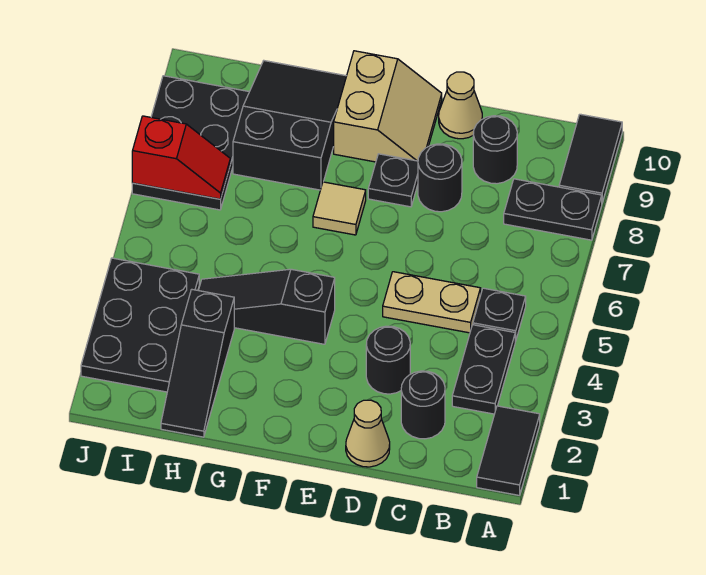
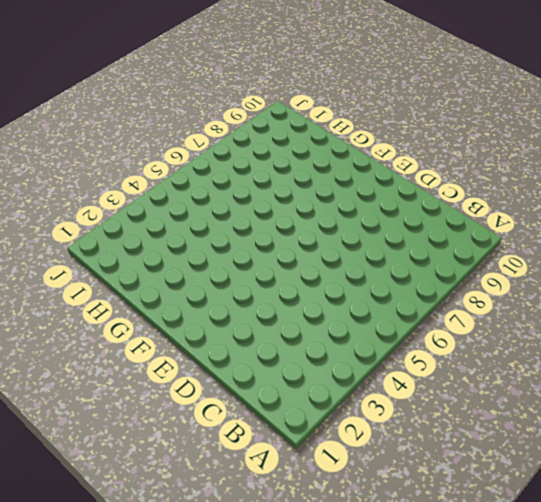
none -> black tile A1:A2 level 1
none -> black plate A8:B8 level 1
none -> black tile A9:A10 level 1

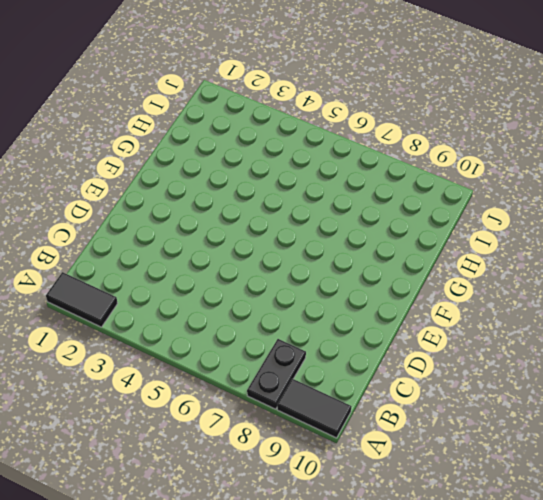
none -> black plate B3:B4 level 1
none -> black plate B5 level 1
none -> black round brick C2 level 1

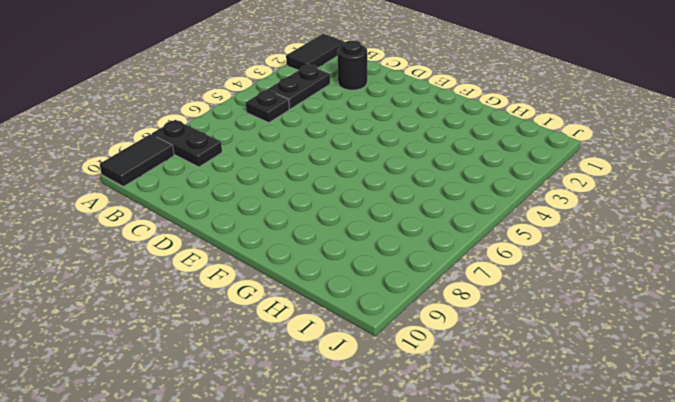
none -> tan plate C5:D5 level 1
none -> black round brick C9 level 1
none -> tan cone D1 level 1

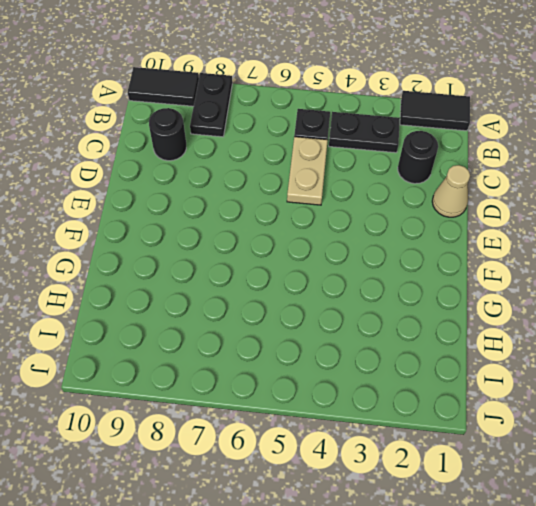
none -> black round brick D3 level 1
none -> black round brick D8 level 1
none -> tan cone D10 level 1

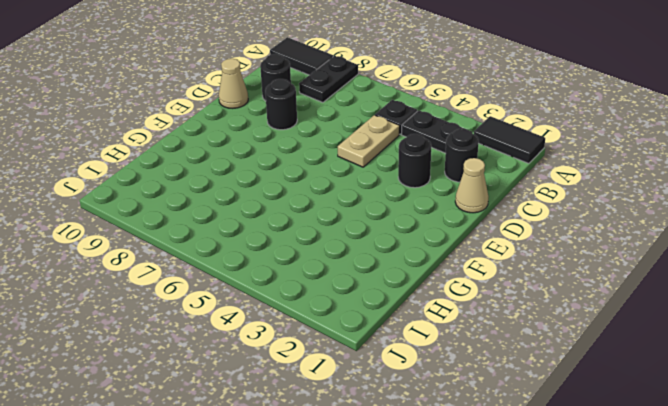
none -> black plate E8 level 1
none -> tan slope E9:F10 level 1 top F
none -> black slope F4:H4 level 1 top F

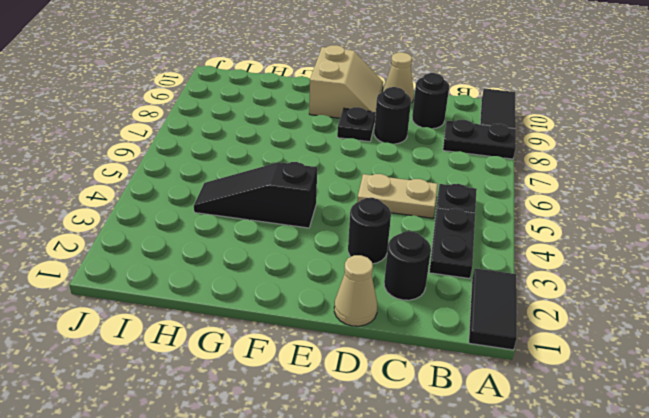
none -> tan tile F7 level 1
none -> black slope G8:H10 level 1 top 8
none -> black slope H1:H3 level 1 top 3

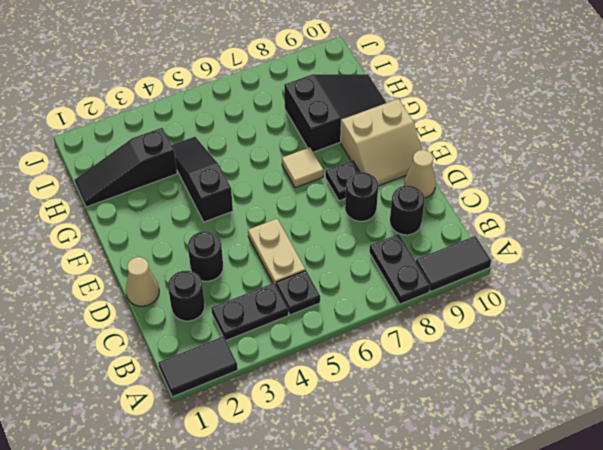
none -> black plate I2:J4 level 1
none -> black plate I7:J9 level 1
none -> red slope I7:J7 level 2 top J

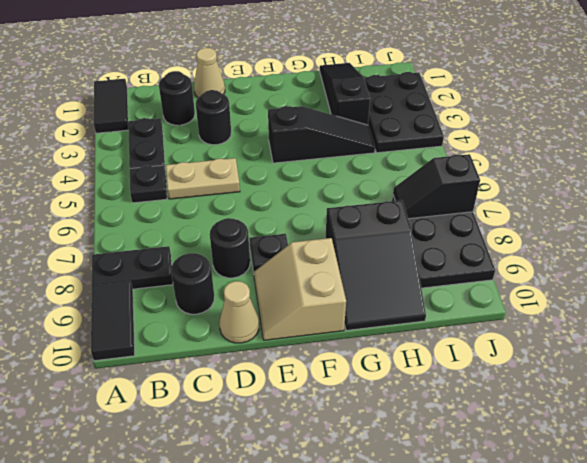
black slope I7:J7 level 2 top J -> red slope I7:J7 level 2 top J
none -> tan tile F7 level 1

